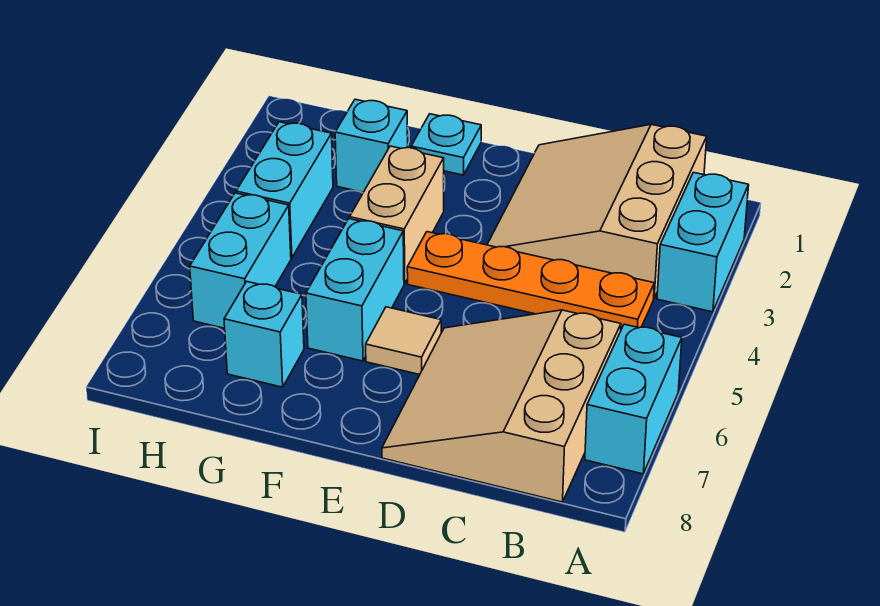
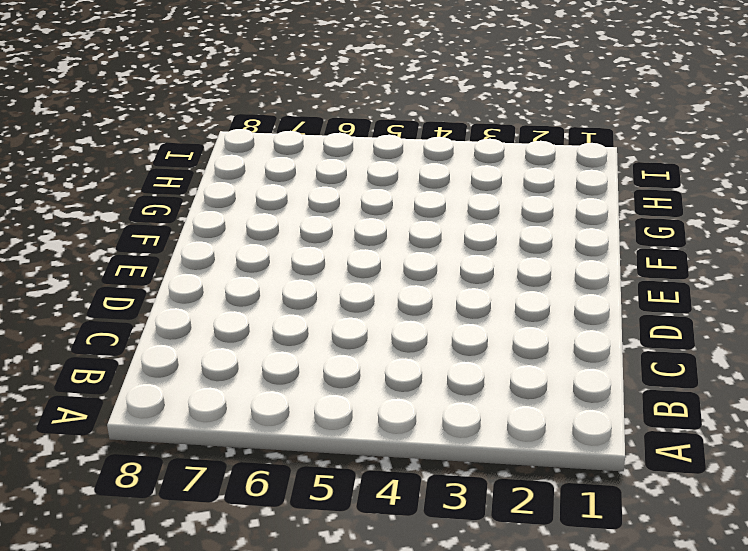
none -> cyan brick A2:A3 level 1
none -> cyan brick A6:A7 level 1
none -> tan slope B1:D3 level 1 top B

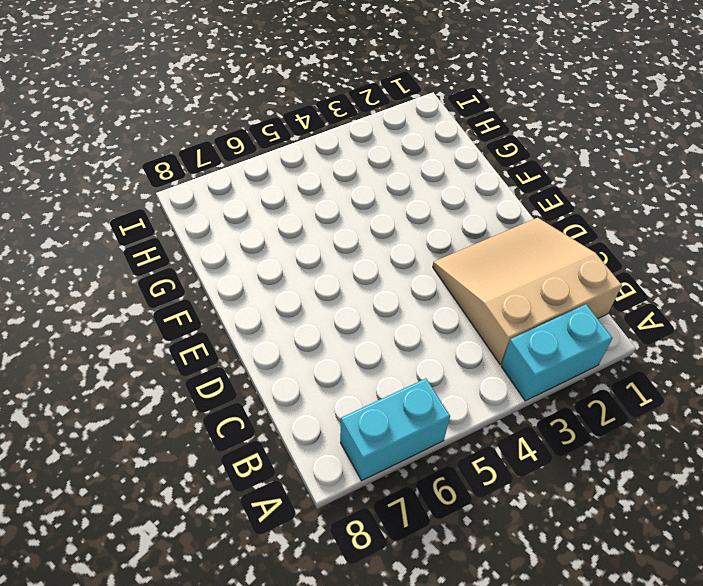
none -> orange plate B4:E4 level 1
none -> tan slope B6:D8 level 1 top B
none -> tan tile E6 level 1

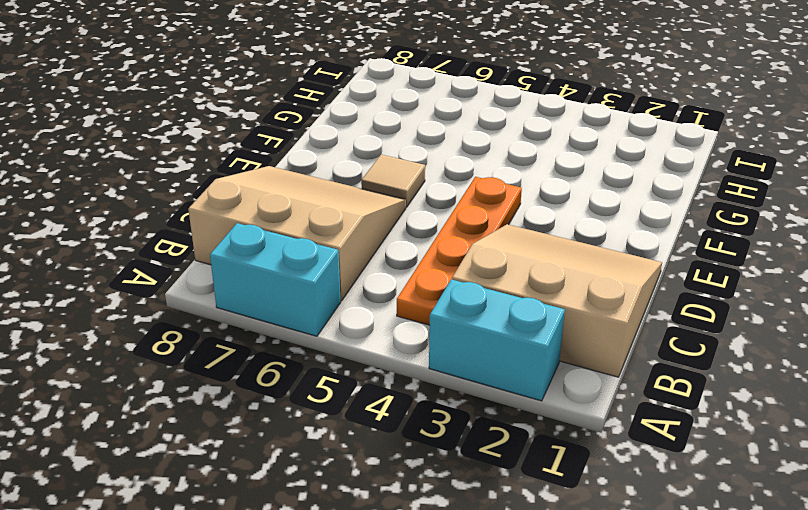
none -> cyan plate F1 level 1
none -> tan brick F3:F4 level 1
none -> cyan brick F5:F6 level 1

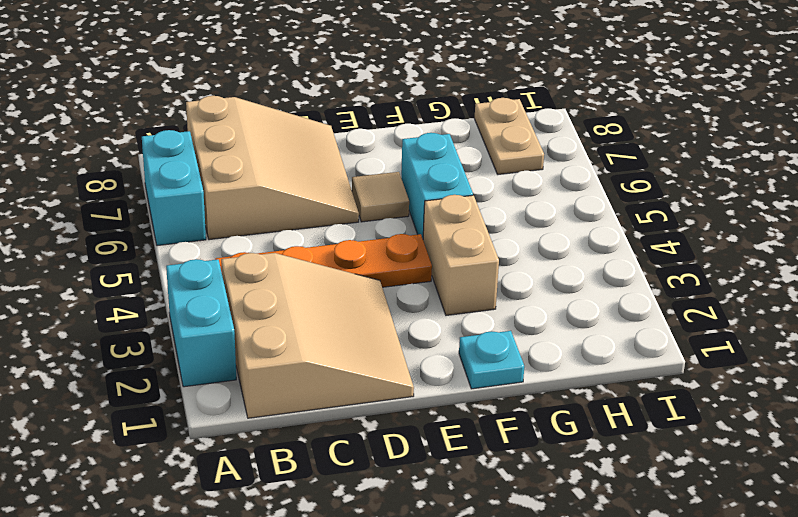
tan plate H7:H8 level 1 -> none
none -> cyan brick G2 level 1
none -> cyan brick G7 level 1
none -> cyan brick H3:H4 level 1

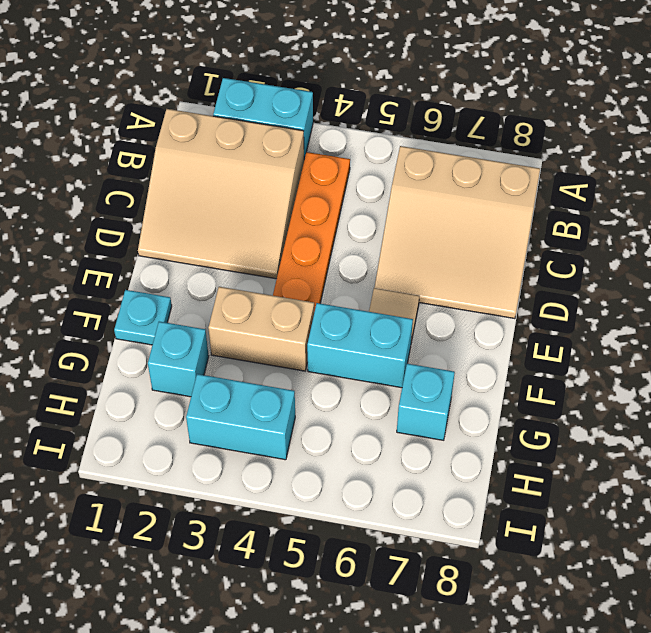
none -> cyan brick A6:A7 level 1
none -> cyan brick H5:H6 level 1

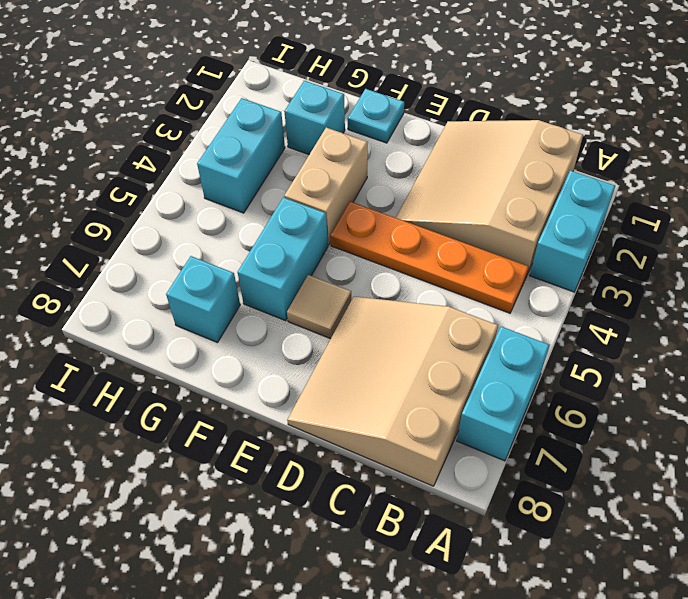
none -> cyan brick H5:H6 level 1

